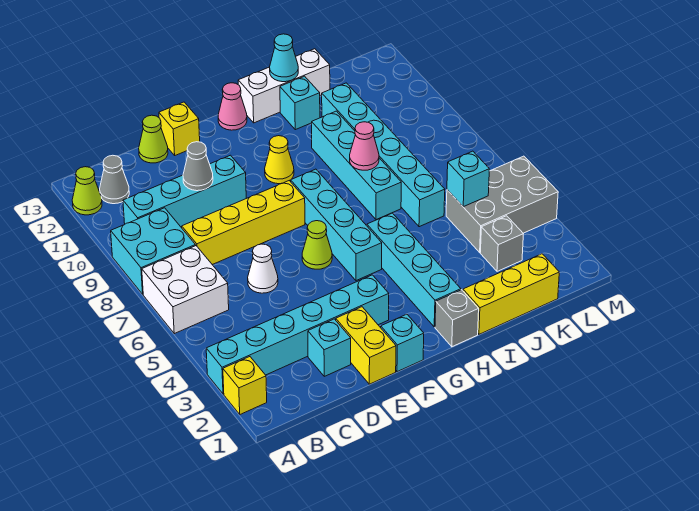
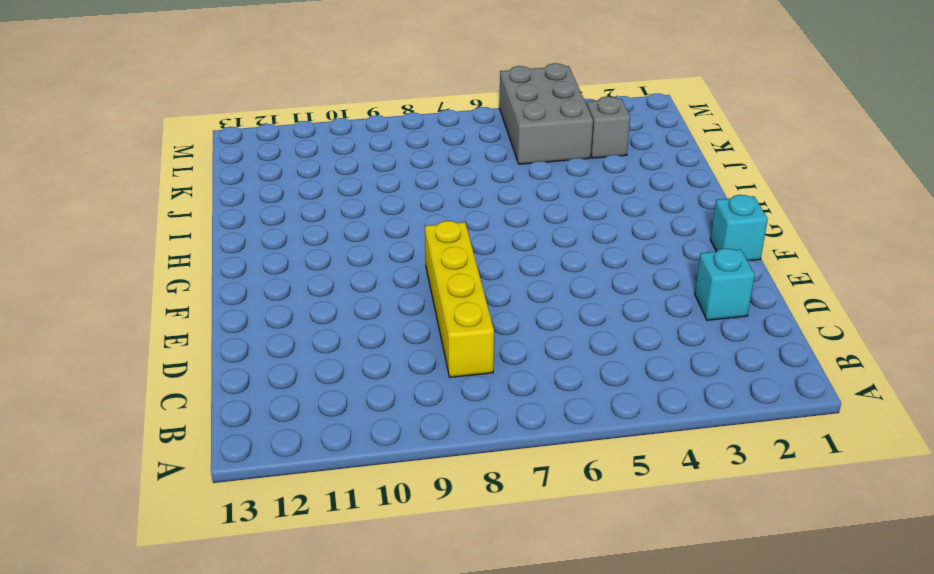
none -> yellow brick A2 level 1
none -> cyan brick A3:F3 level 1
none -> white brick A6:B7 level 1
none -> cyan brick A8:B9 level 1

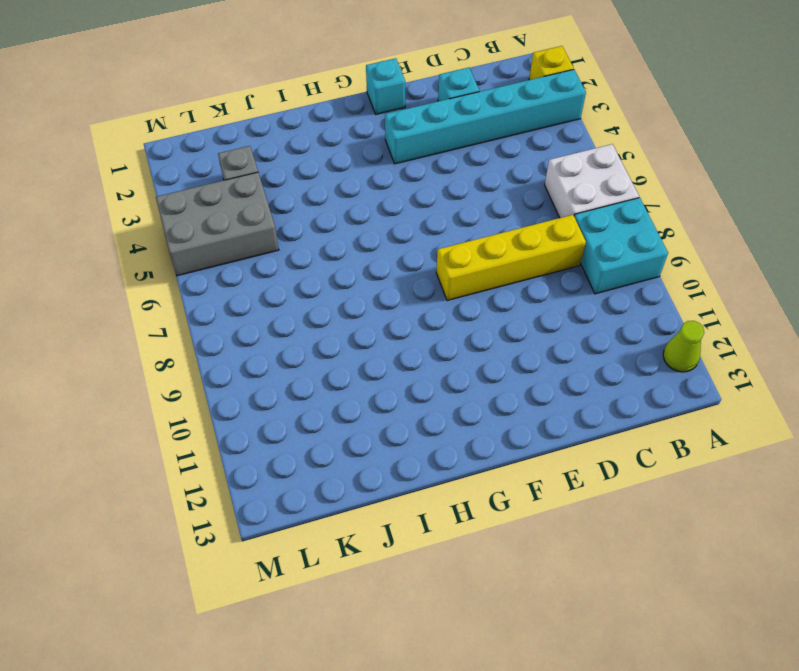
none -> cyan brick B10:E10 level 1
none -> grey cone B12 level 1
none -> white cone D6 level 1
none -> lime cone D13 level 1

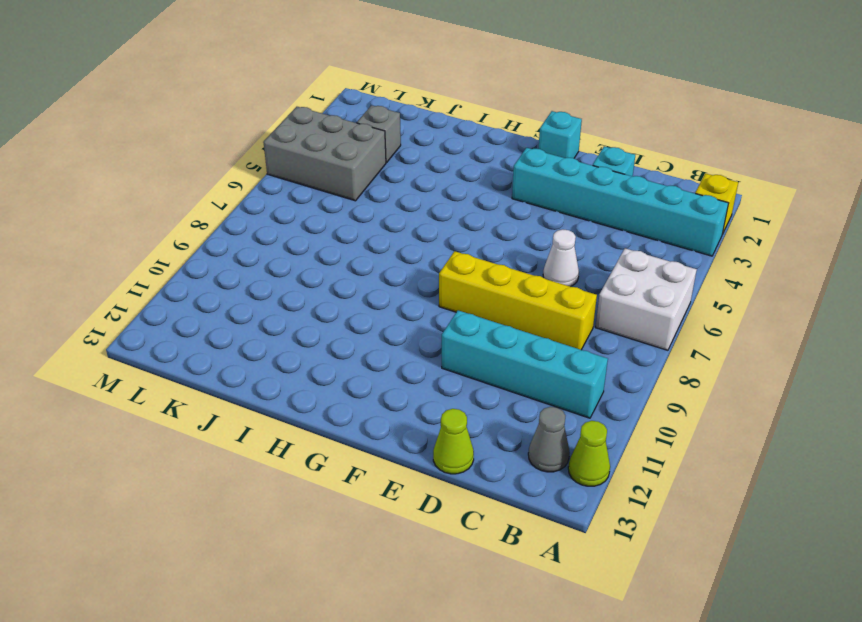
none -> cyan brick A8:B9 level 1
none -> yellow brick E1:E2 level 1
none -> yellow brick E13 level 1
none -> lime cone F6 level 1

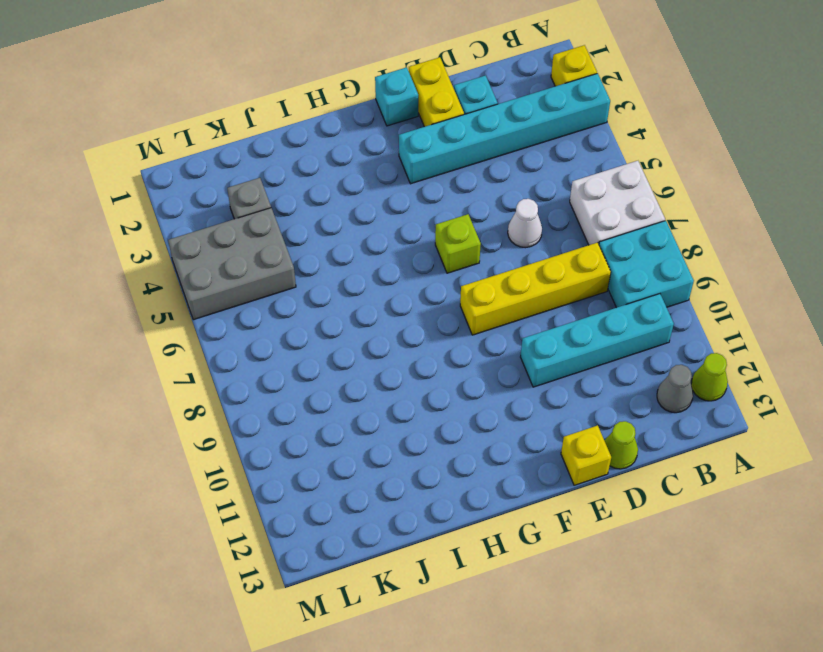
lime brick F6 level 1 -> lime cone F6 level 1
none -> cyan brick G5:G8 level 1
none -> yellow cone G10 level 1
none -> pink cone G13 level 1
none -> grey brick H1 level 1

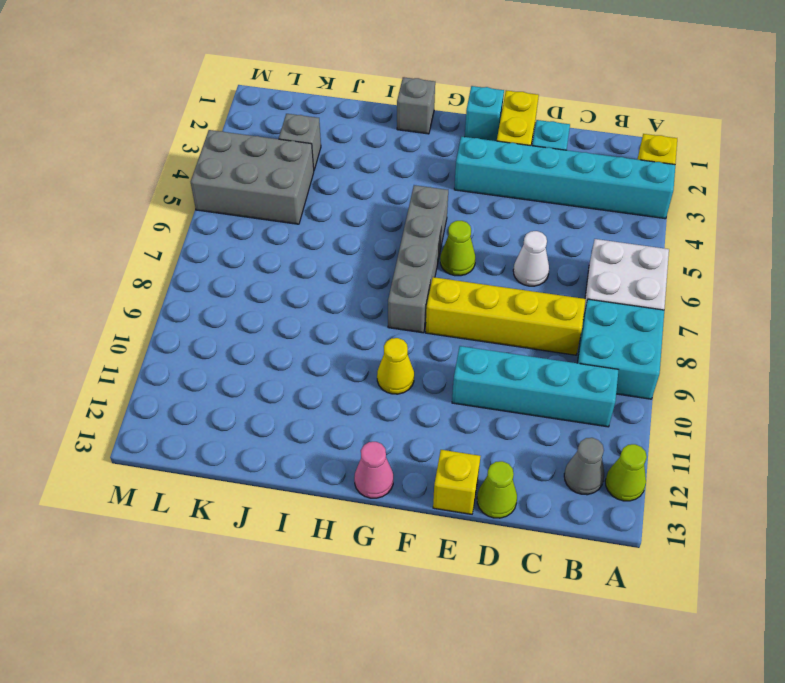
grey brick G5:G8 level 1 -> cyan brick G5:G8 level 1
none -> cyan brick H2:H5 level 1
none -> white brick H13:J13 level 1
none -> yellow brick I1:K1 level 1
none -> cyan brick I7:I10 level 1

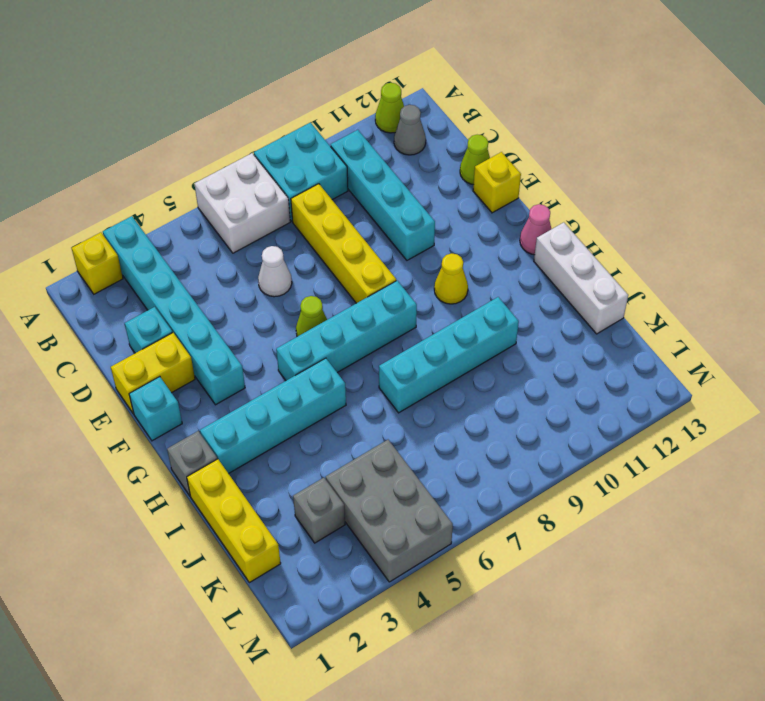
none -> cyan brick I12 level 1
none -> cyan brick J6:J11 level 1
none -> grey cone D10 level 2
none -> pink cone I8 level 2

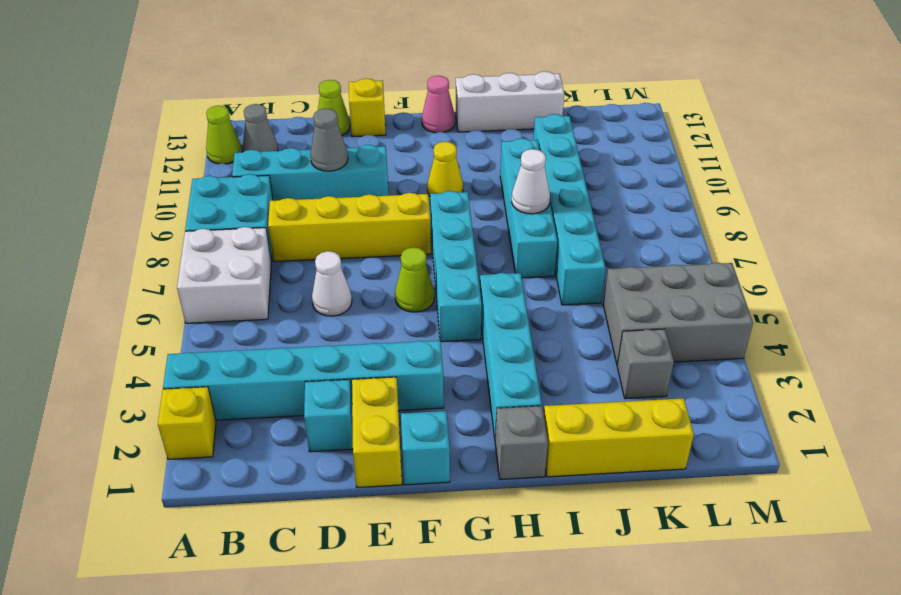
white cone I8 level 2 -> pink cone I8 level 2
none -> cyan brick I12 level 1
none -> cyan cone I13 level 2
none -> cyan brick K5 level 2

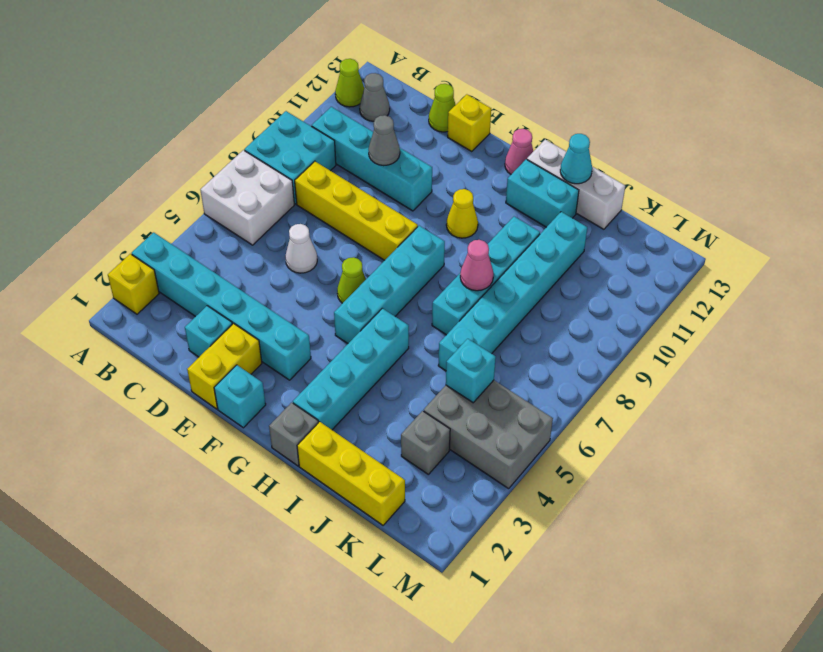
cyan brick H12:I12 level 1 -> cyan brick I12 level 1

